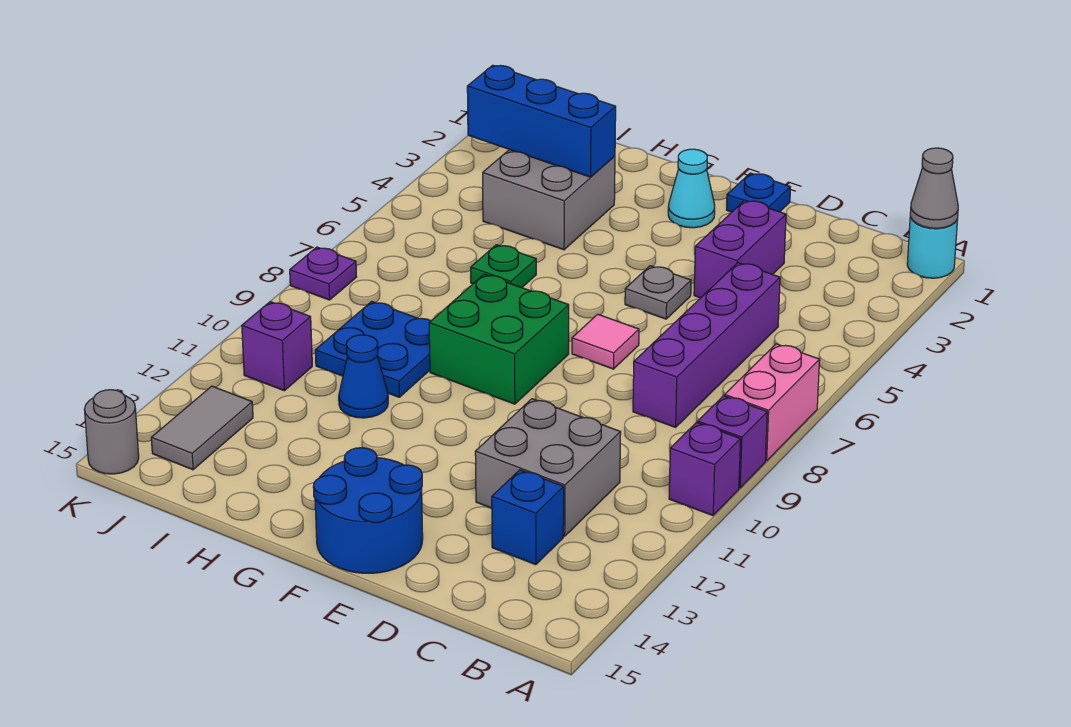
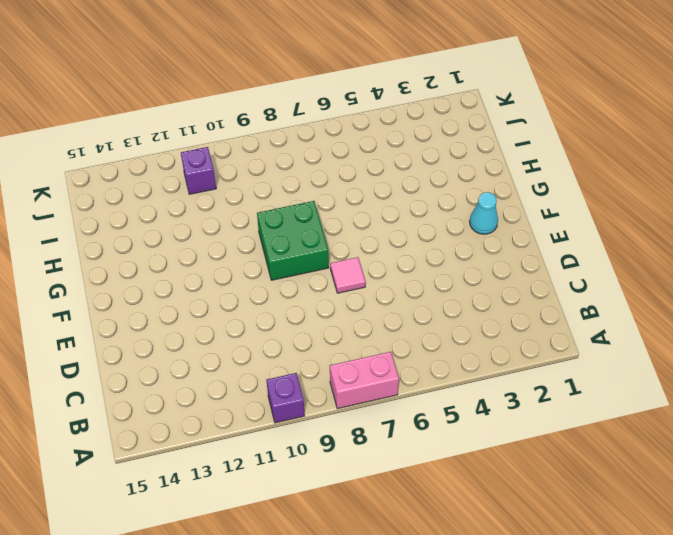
none -> cyan round brick A1 level 1
none -> purple brick A9 level 1
none -> purple brick C5:C8 level 1

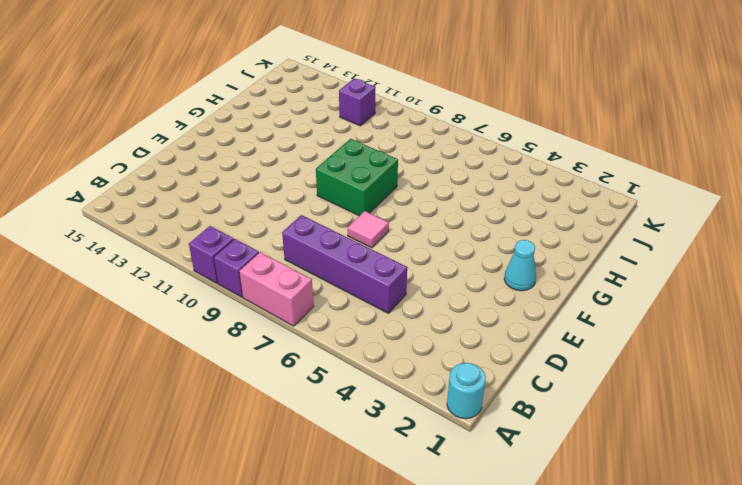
none -> grey brick C11:D12 level 1
none -> blue brick C13 level 1
none -> purple brick D3:D4 level 1

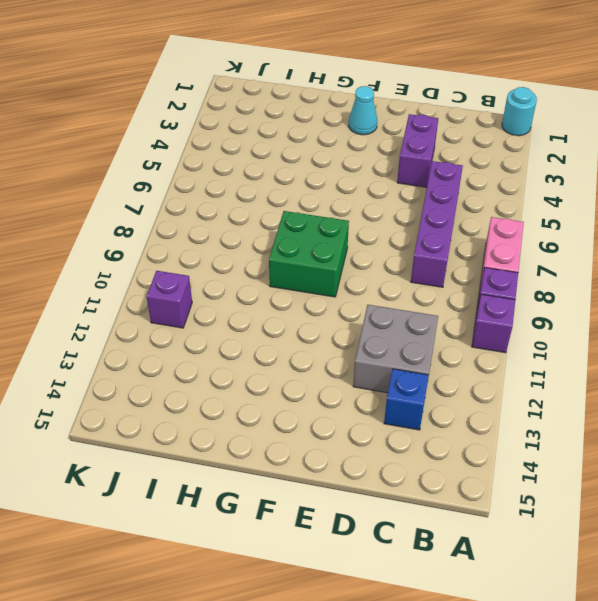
none -> blue plate E1 level 1
none -> grey plate E5 level 1
none -> pink tile E7 level 1

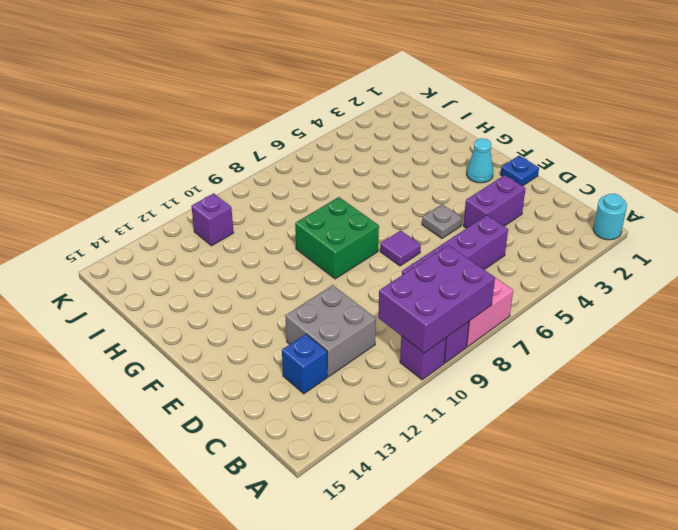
purple brick A8:B10 level 2 -> none
purple tile E7 level 1 -> pink tile E7 level 1
none -> blue round brick E14:F15 level 1
none -> grey brick H3:I4 level 1
none -> green plate H6 level 1

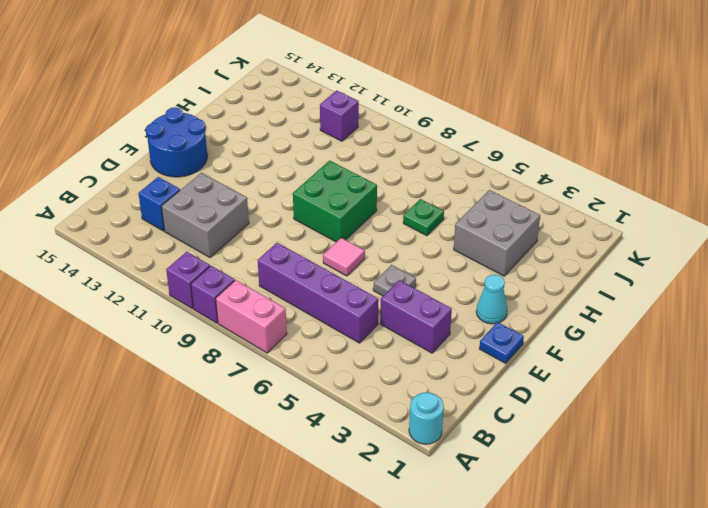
none -> blue plate H9:I10 level 1
none -> blue cone H11 level 1
none -> grey tile J13:J14 level 1

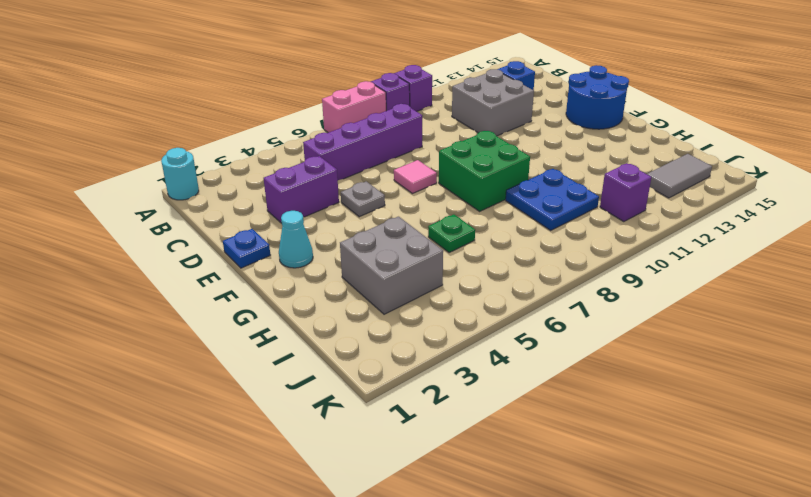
none -> blue cone H11 level 1
none -> purple plate K8 level 1
none -> grey round brick K15 level 1

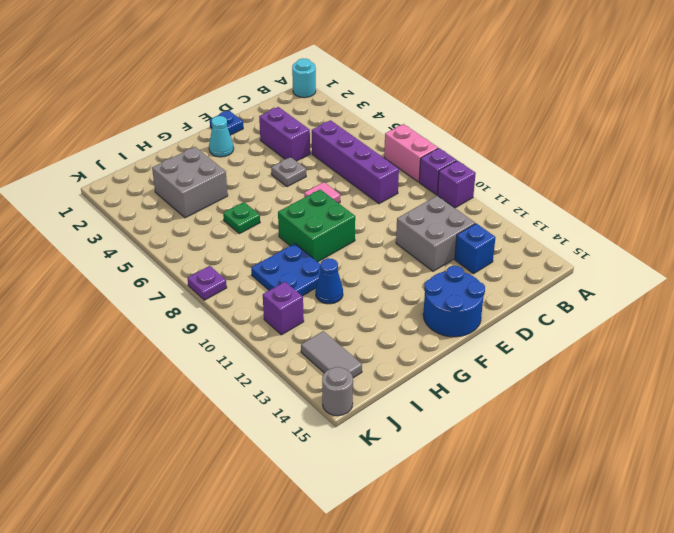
none -> grey cone A1 level 2
none -> blue brick H3:J3 level 2

